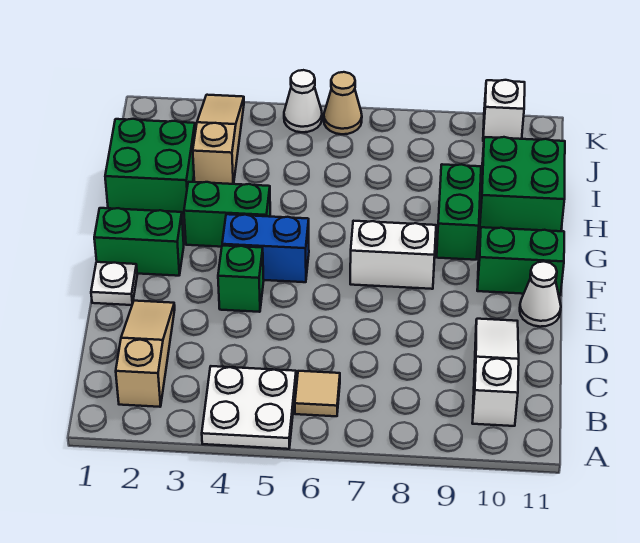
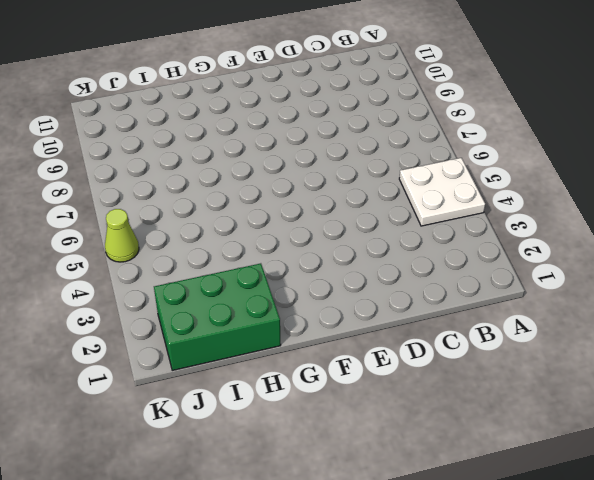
green brick H1:J2 level 1 -> green brick H1:I2 level 1
lime cone K5 level 1 -> white cone K5 level 1
none -> tan slope B2:D2 level 1 top B
none -> tan tile B6 level 1
none -> white slope B10:D10 level 1 top B

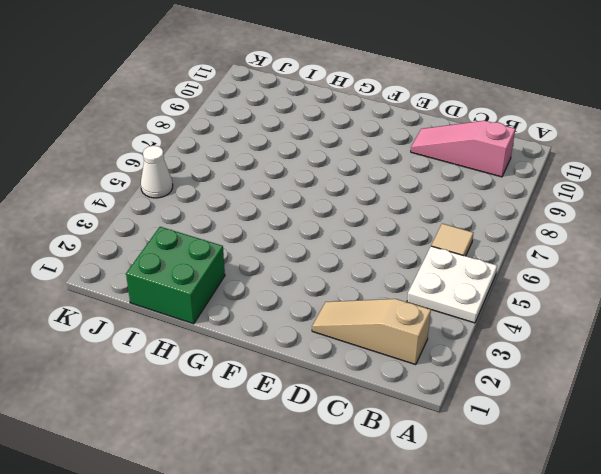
pink slope B10:D10 level 1 top B -> white slope B10:D10 level 1 top B
none -> white plate E1 level 1
none -> green brick E4 level 1
none -> white cone E11 level 1

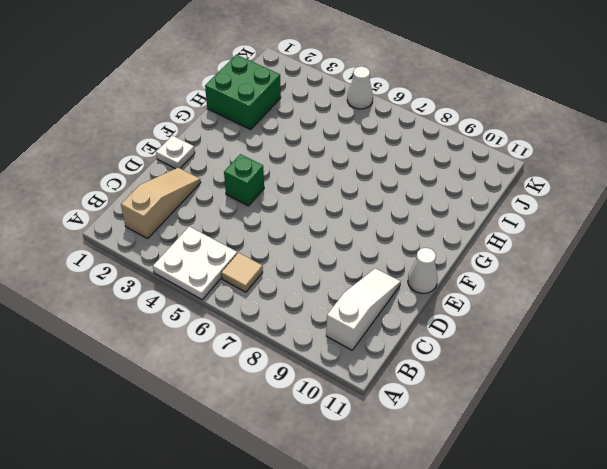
none -> green brick F1:F2 level 1
none -> blue brick F4:F5 level 1
none -> white brick F7:F8 level 1

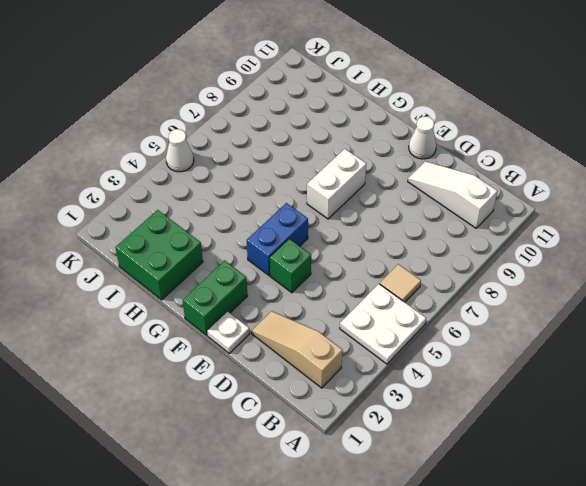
none -> green brick F10:F11 level 1
none -> green brick G3:G4 level 1
none -> green brick G9:H9 level 1

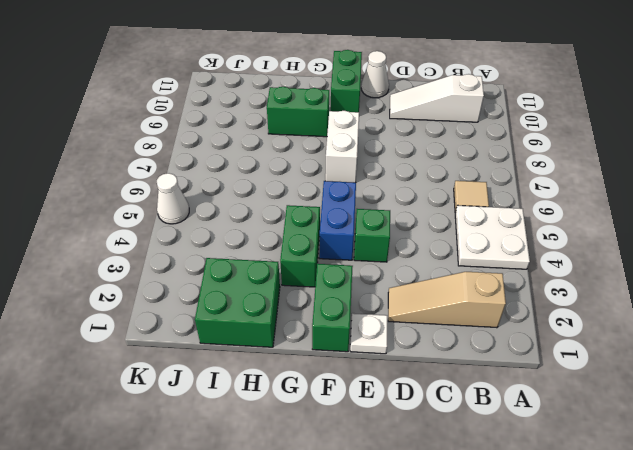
none -> green brick H10:I11 level 1
none -> tan slope I3:K3 level 1 top I
none -> tan cone K6 level 1

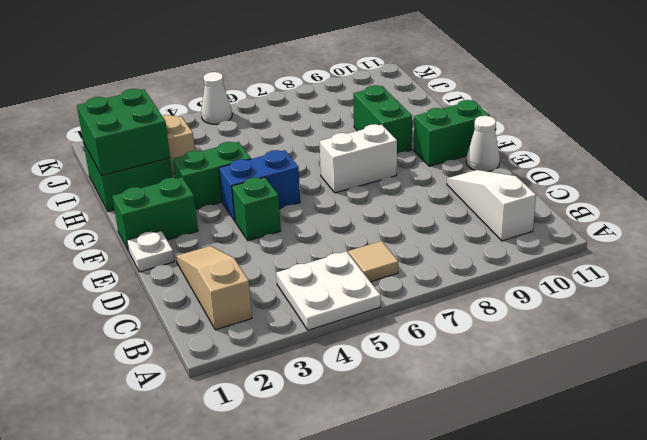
green brick H1:I2 level 2 -> green brick H10:I11 level 1
none -> tan cone K6 level 1
none -> white brick K10 level 1

